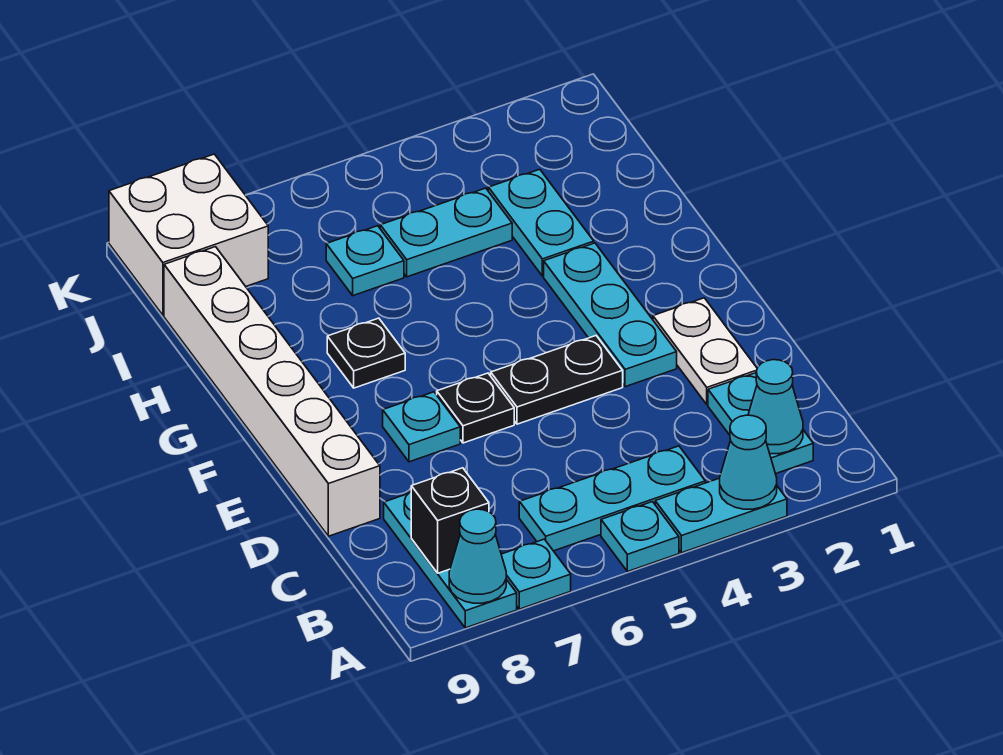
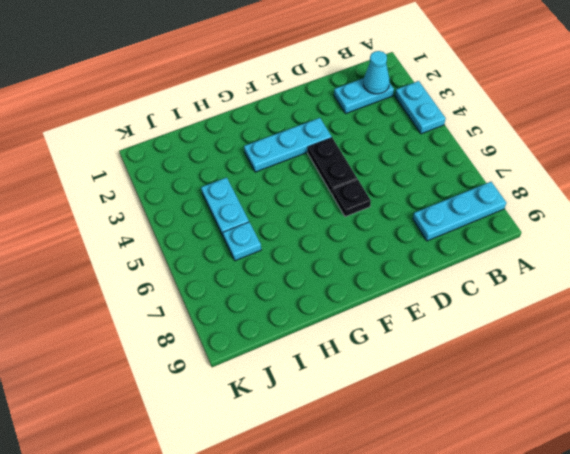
none -> cyan plate A5 level 1
none -> cyan plate A7 level 1
none -> cyan plate B4:B6 level 1

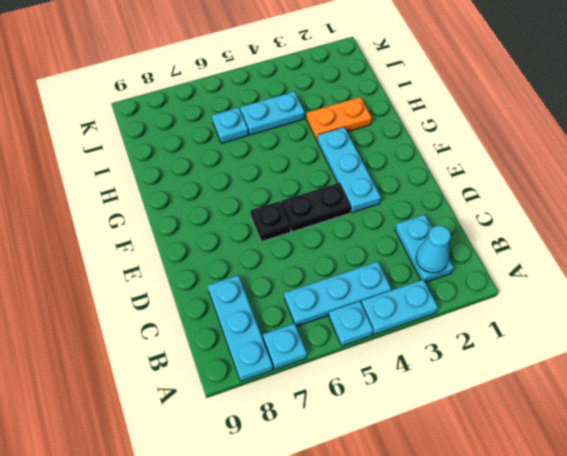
orange plate H2:H3 level 1 -> cyan plate H3:I3 level 1
none -> white plate D2:E2 level 1
none -> white brick D9:I9 level 1
none -> cyan plate E7 level 1

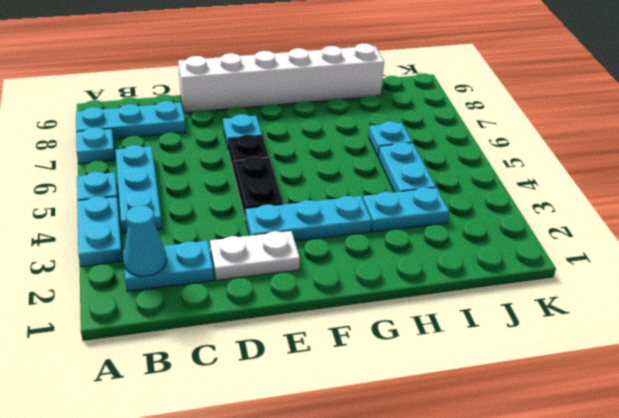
none -> black plate G7 level 1
none -> white brick J8:K9 level 1
none -> cyan cone A3 level 2

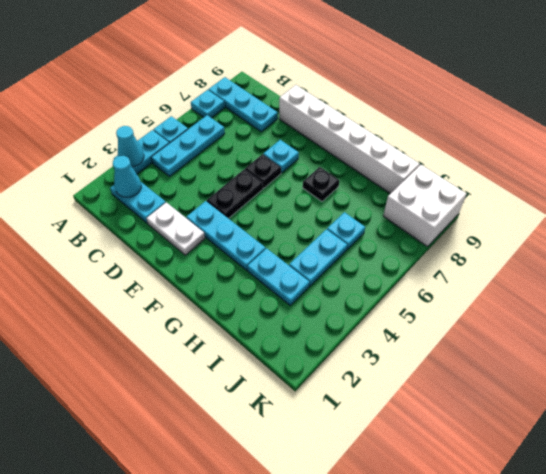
none -> cyan cone A8 level 2
none -> black brick B8 level 2

